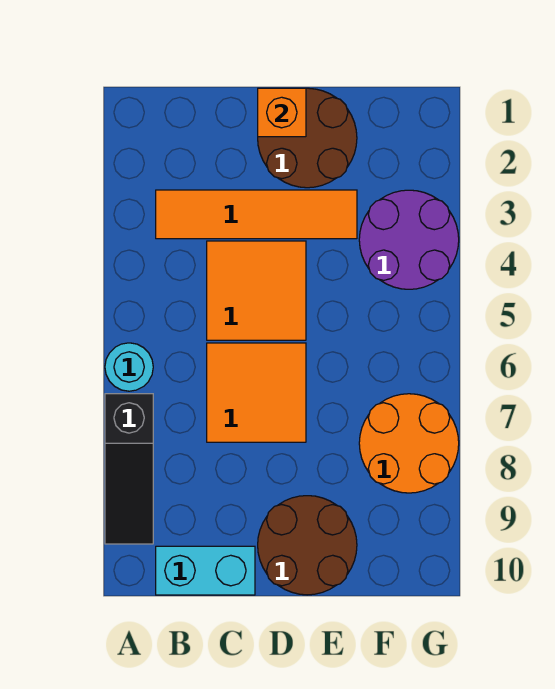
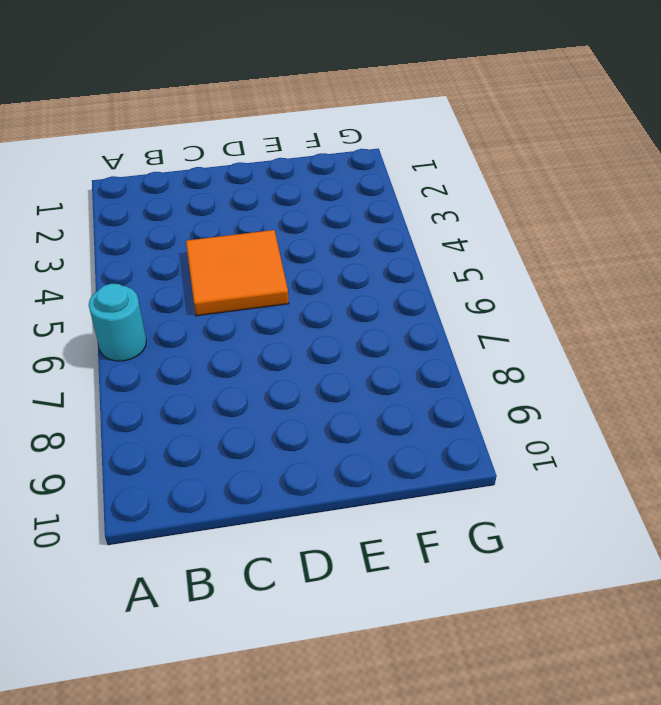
none -> black slope A7:A9 level 1 top 7
none -> orange tile B3:E3 level 1

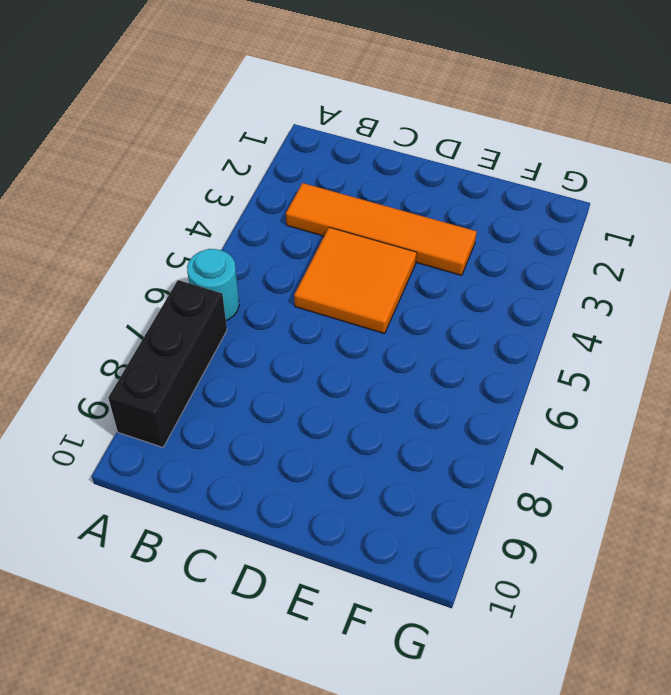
black brick A7:A9 level 1 -> black slope A7:A9 level 1 top 7
none -> cyan brick B10:C10 level 1
none -> orange tile C6:D7 level 1

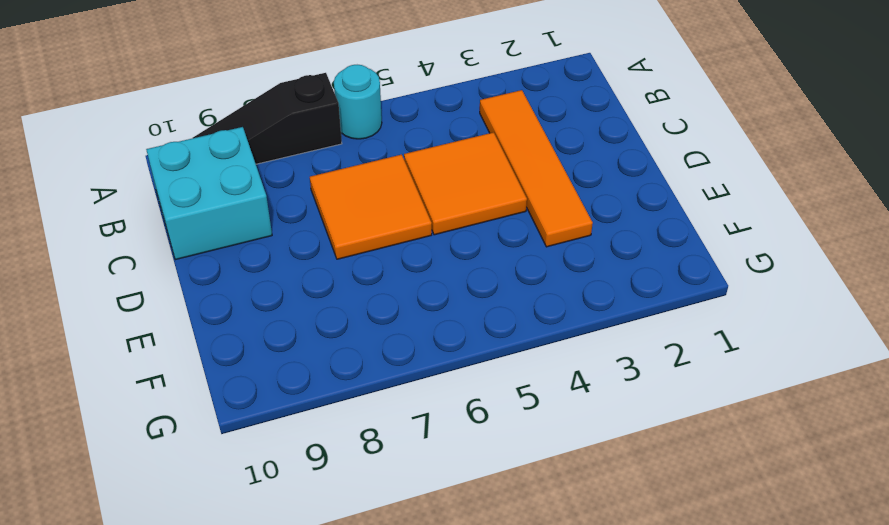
cyan brick B9:C10 level 1 -> cyan brick B10:C10 level 1
none -> brown round brick D1:E2 level 1
none -> brown round brick D9:E10 level 1

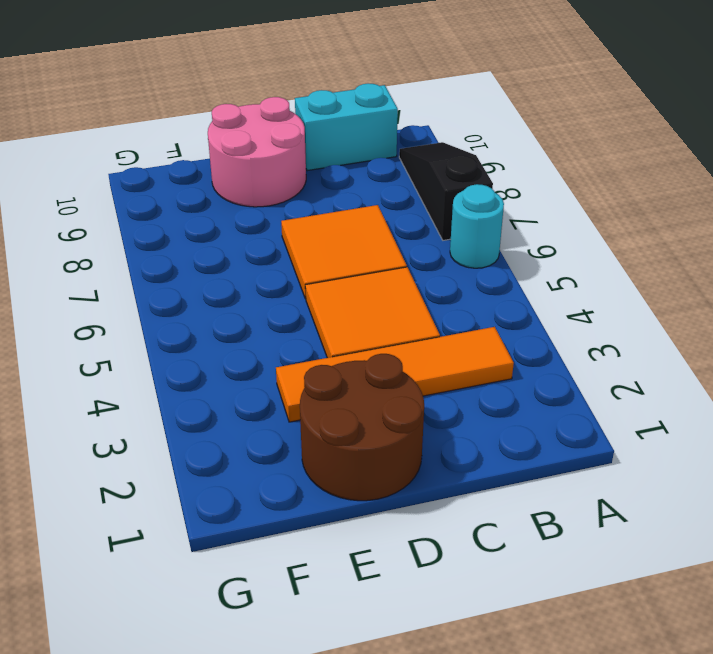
pink round brick D9:E10 level 1 -> brown round brick D9:E10 level 1
none -> purple round brick F3:G4 level 1
none -> orange round brick F7:G8 level 1

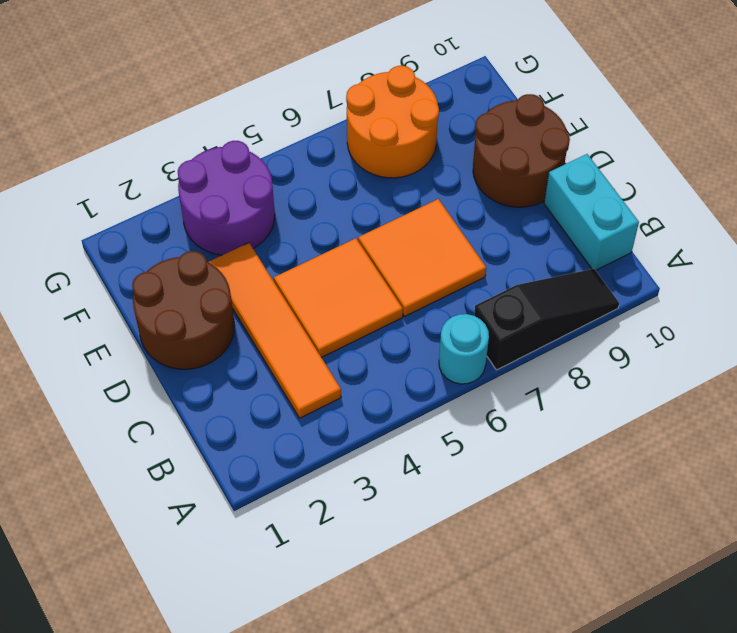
none -> orange brick D1 level 2

